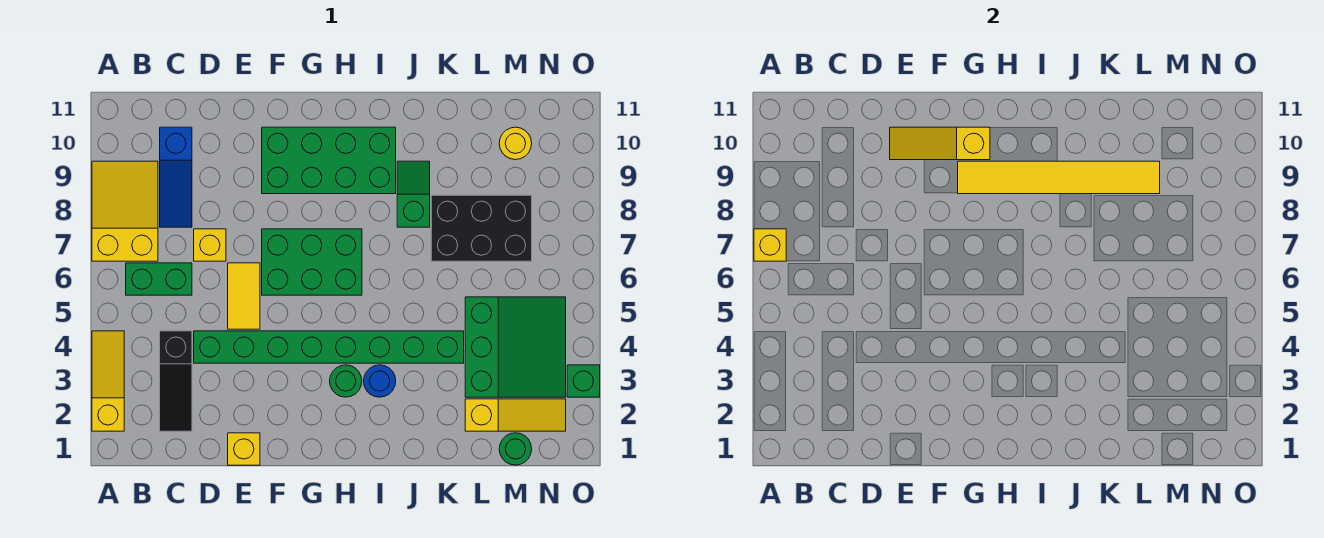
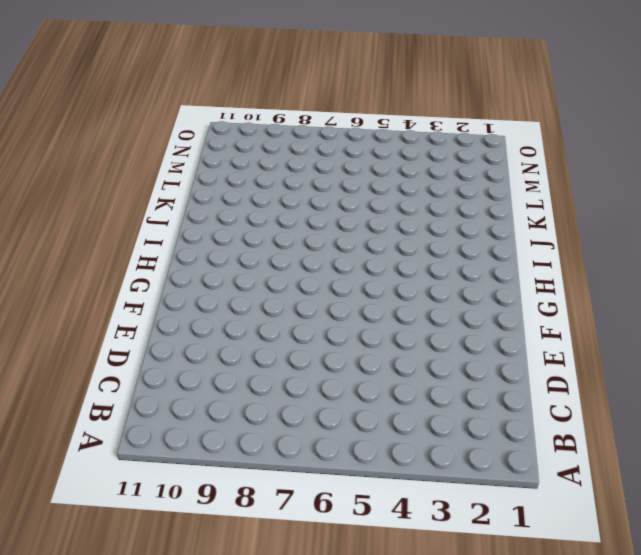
none -> yellow slope A2:A4 level 1 top 2
none -> yellow slope A7:B9 level 1 top 7
none -> green brick B6:C6 level 1

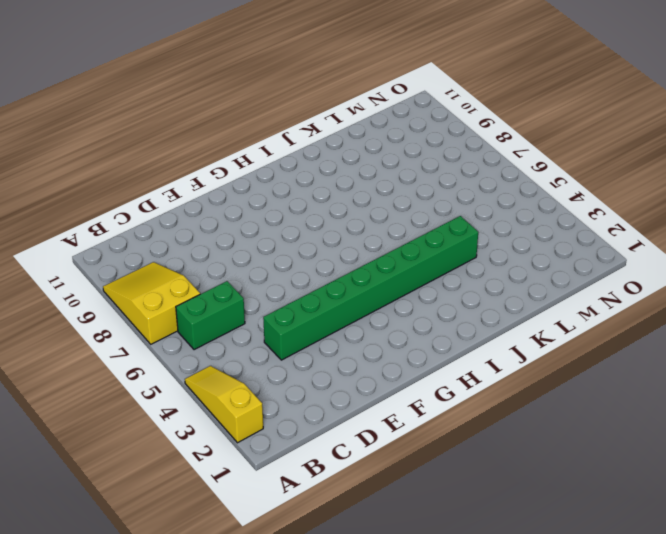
none -> black slope C2:C4 level 1 top 4
none -> blue slope C8:C10 level 1 top 10
none -> yellow brick D7 level 1

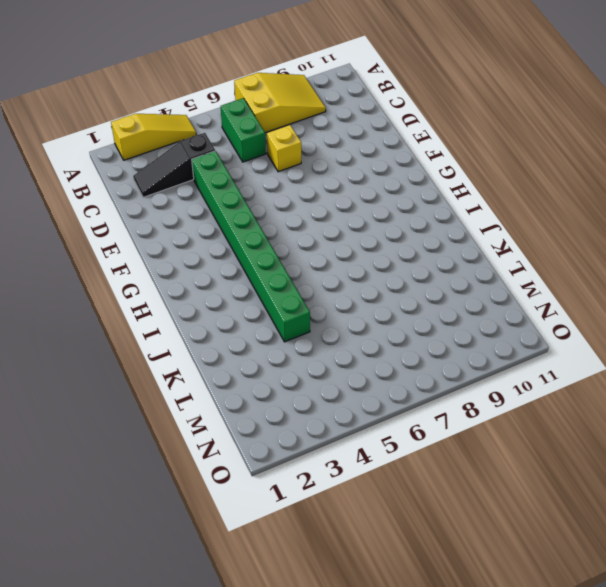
none -> blue slope C8:C10 level 1 top 10
none -> yellow brick E1 level 1
none -> yellow tile E5:E6 level 1

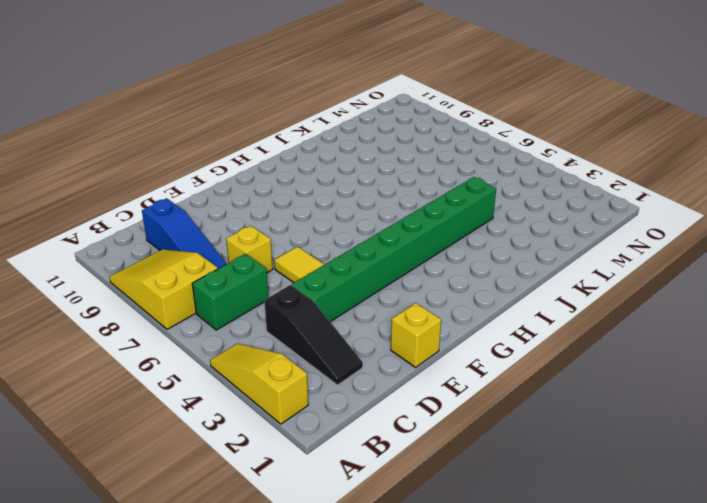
none -> green brick F6:H7 level 1
none -> green brick F9:I10 level 1
none -> green round brick H3 level 1

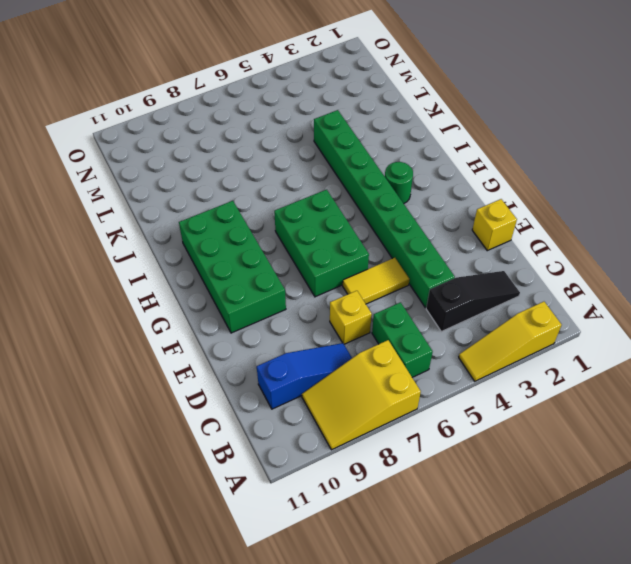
none -> blue round brick I3 level 1
none -> green slope J8:J9 level 1 top 8
none -> black brick K7:M8 level 1

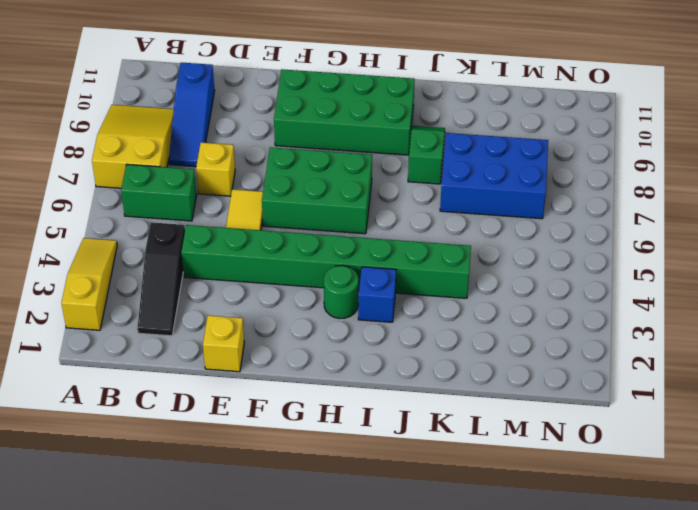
blue brick I3 level 1 -> blue round brick I3 level 1
blue brick K7:M8 level 1 -> black brick K7:M8 level 1
none -> yellow slope L2:N2 level 1 top L
none -> green slope L3:N5 level 1 top L
none -> green round brick M1 level 1

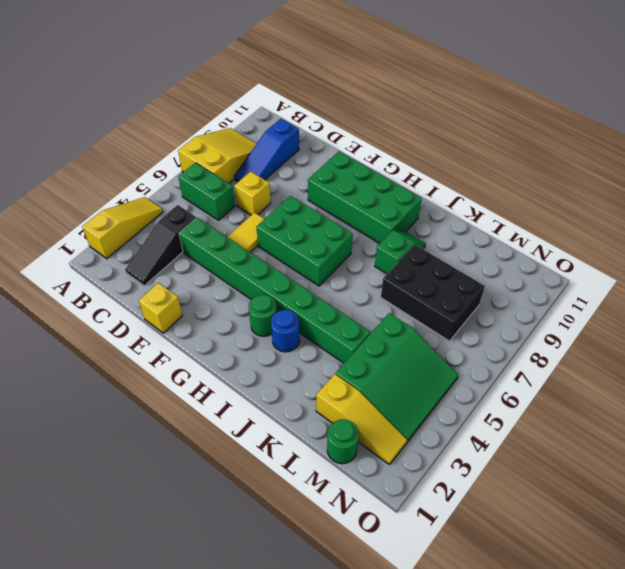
none -> yellow round brick M10 level 1
none -> green brick O3 level 1
none -> yellow brick A7 level 2

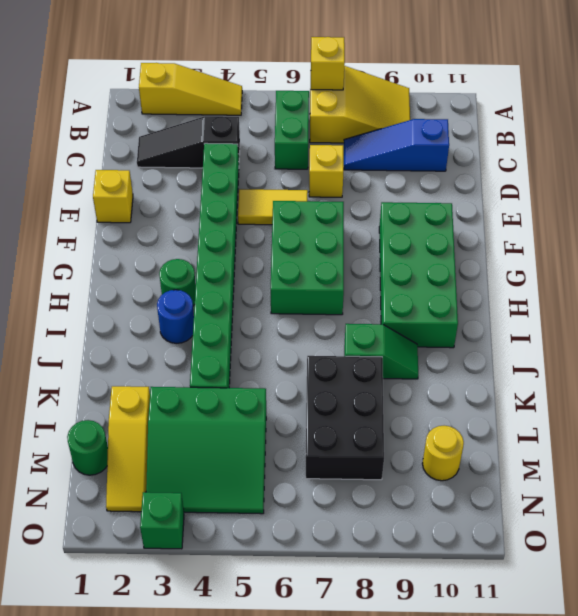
none -> yellow slope E10:G10 level 2 top G
none -> yellow tile G9:L9 level 2

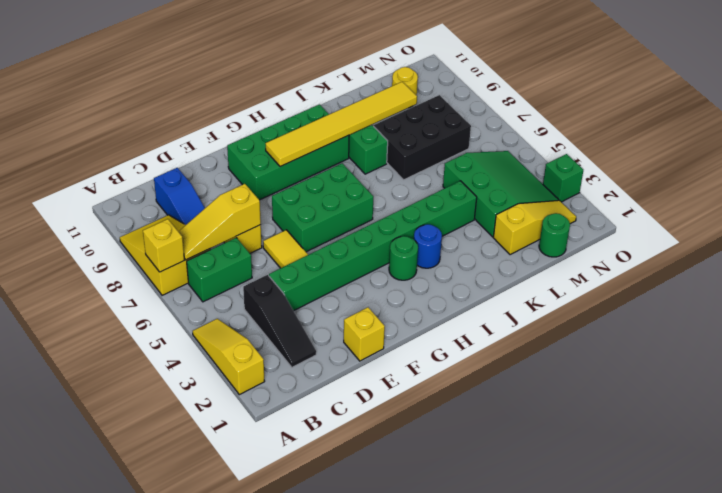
yellow slope B7:D7 level 2 top D -> yellow slope E10:G10 level 2 top G

